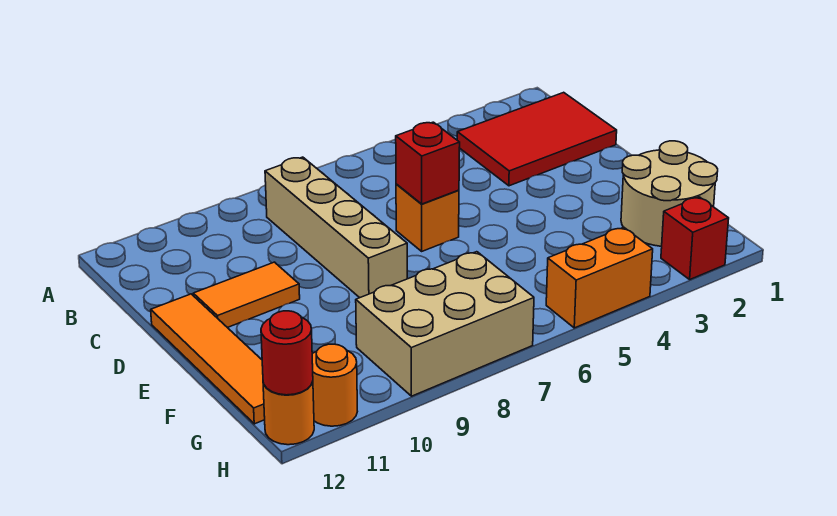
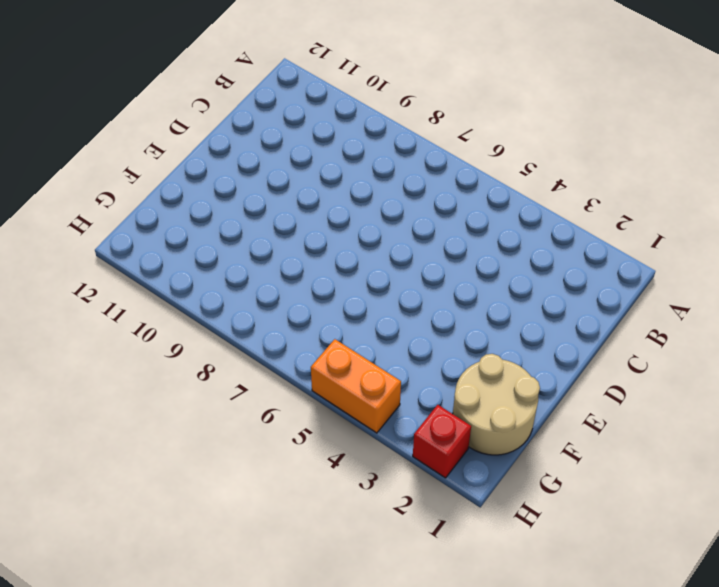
none -> red tile B1:C3 level 1
none -> tan brick B8:E8 level 1
none -> orange brick D6 level 1

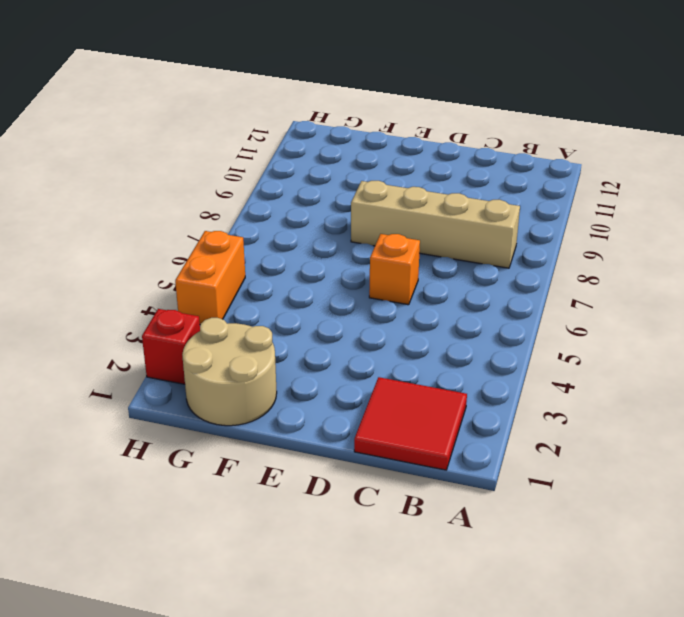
red tile B1:C2 level 1 -> red tile B1:C3 level 1
none -> orange tile D10:D11 level 1
none -> orange tile D12:G12 level 1
none -> tan brick G7:H9 level 1

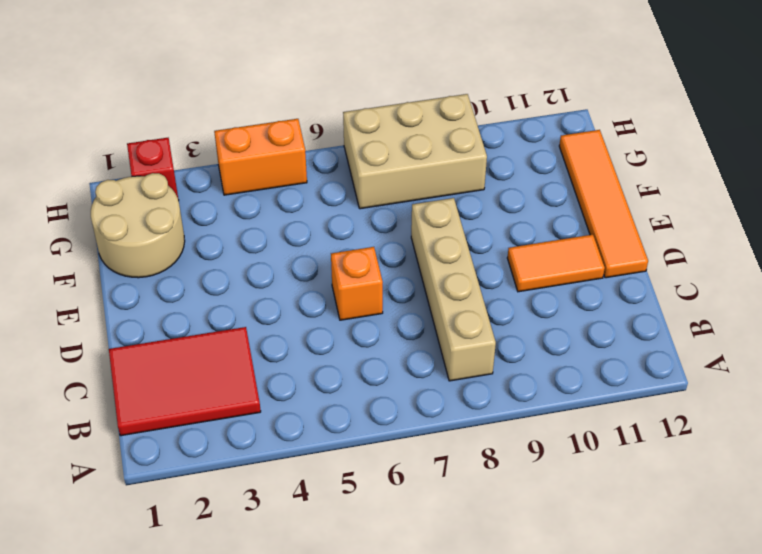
none -> orange round brick H11 level 1
none -> orange round brick H12 level 1
none -> red brick D6 level 2

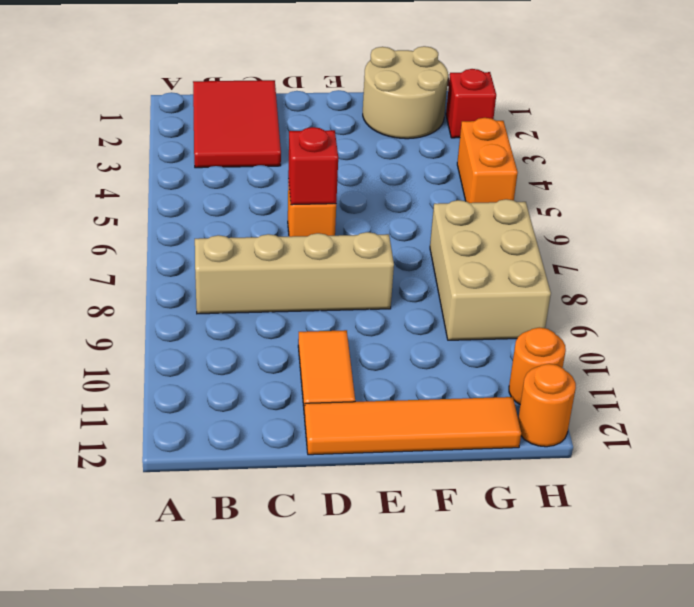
none -> red round brick H12 level 2

